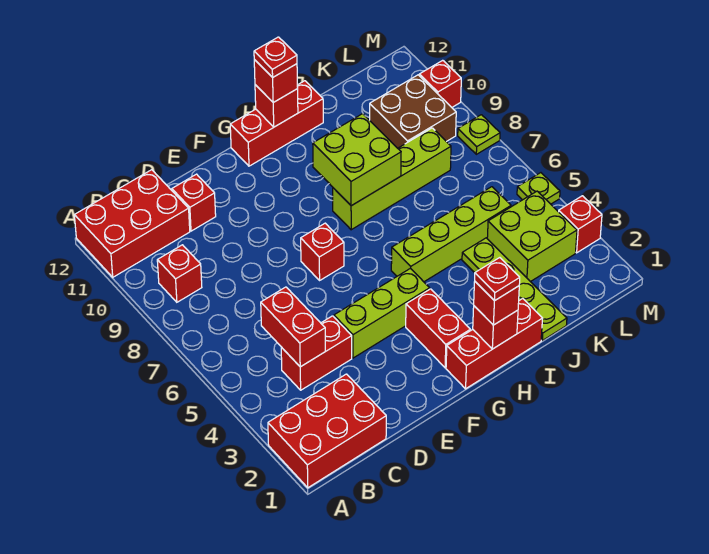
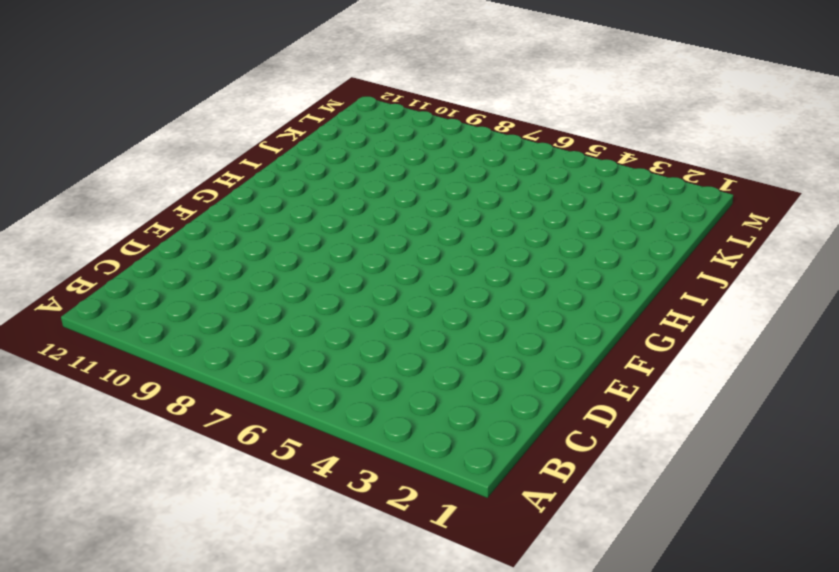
none -> red brick A1:C2 level 1
none -> red brick A11:C12 level 1
none -> red brick B9 level 1

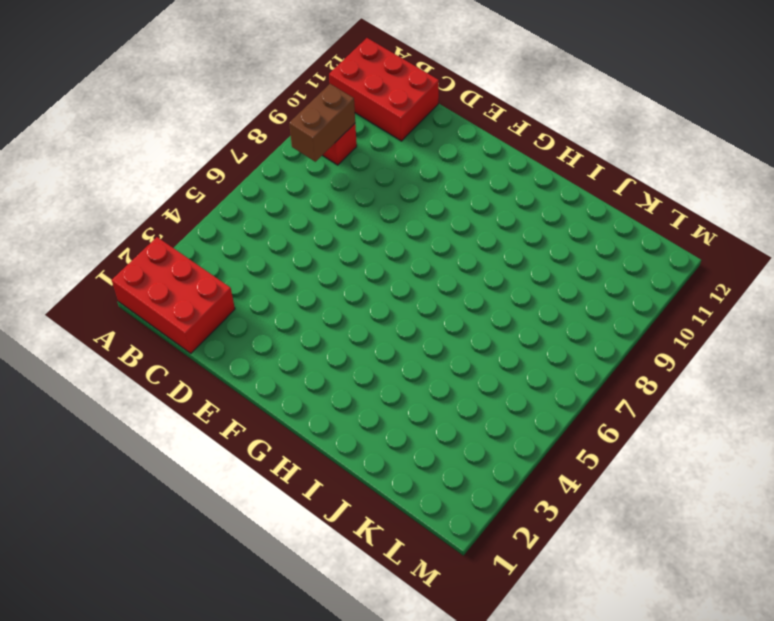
brown brick B8:B9 level 2 -> none
none -> red brick C4:D4 level 1
none -> red brick D11 level 1
none -> lime brick E4:G4 level 1

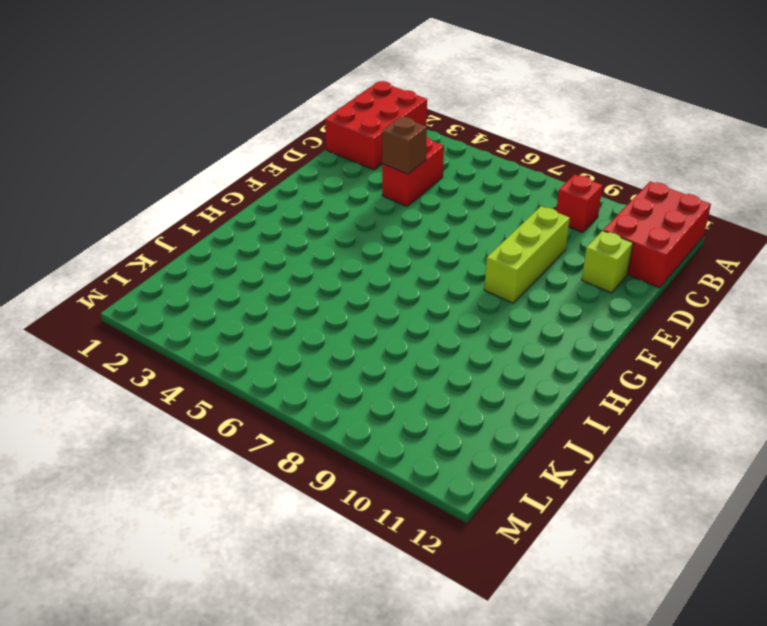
brown brick D4 level 2 -> none
lime brick D9:F9 level 1 -> lime brick E4:G4 level 1
lime brick D11 level 1 -> red brick D11 level 1
none -> red brick F7 level 1
none -> red brick G1:I1 level 1
none -> red brick G2:G3 level 1

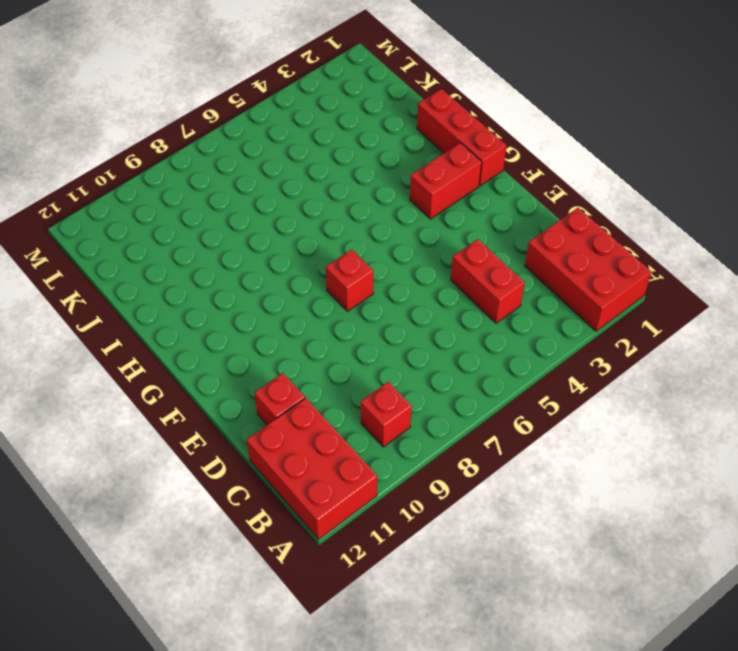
none -> lime brick E4:G4 level 1
none -> red brick G12:I12 level 1
none -> lime brick H5:K5 level 1

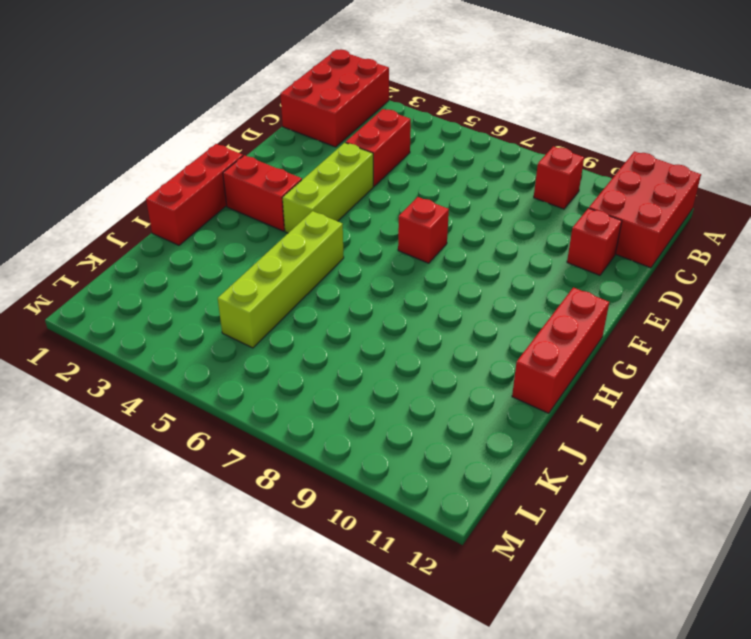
none -> lime brick H8:K8 level 1
none -> lime plate J1:J4 level 1
none -> lime brick K3:L4 level 1

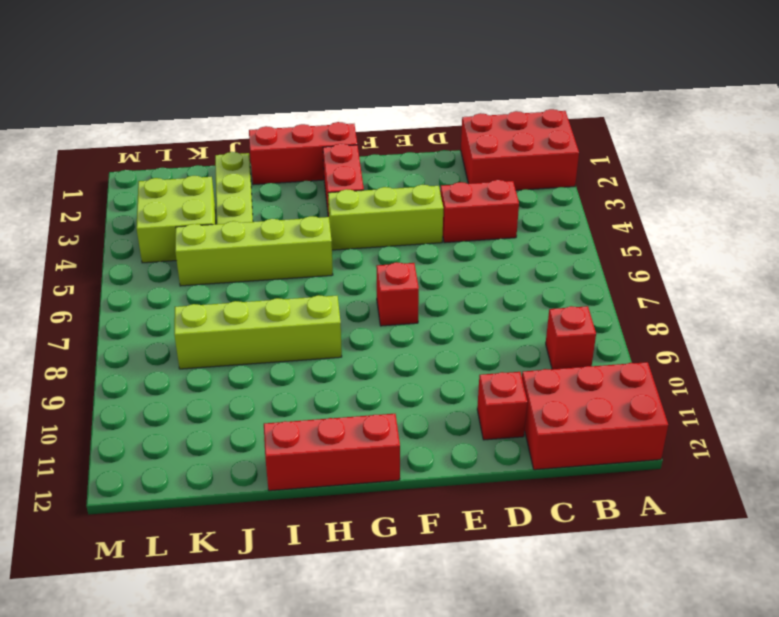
none -> brown brick K9:L10 level 1
none -> red brick M3 level 1
none -> lime plate M5 level 1

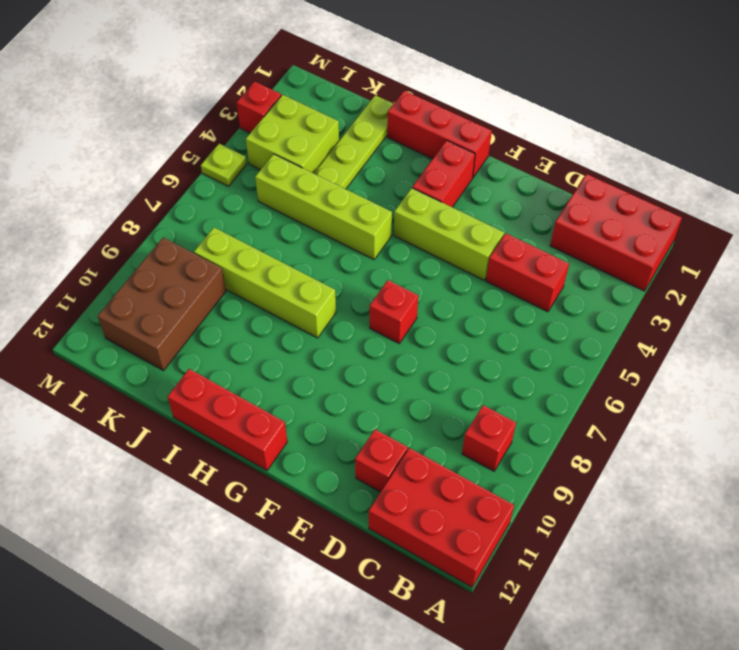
brown brick K9:L11 level 1 -> brown brick K9:L10 level 1
none -> lime plate M8 level 1
none -> red brick M10 level 1
none -> red brick C4:C5 level 2

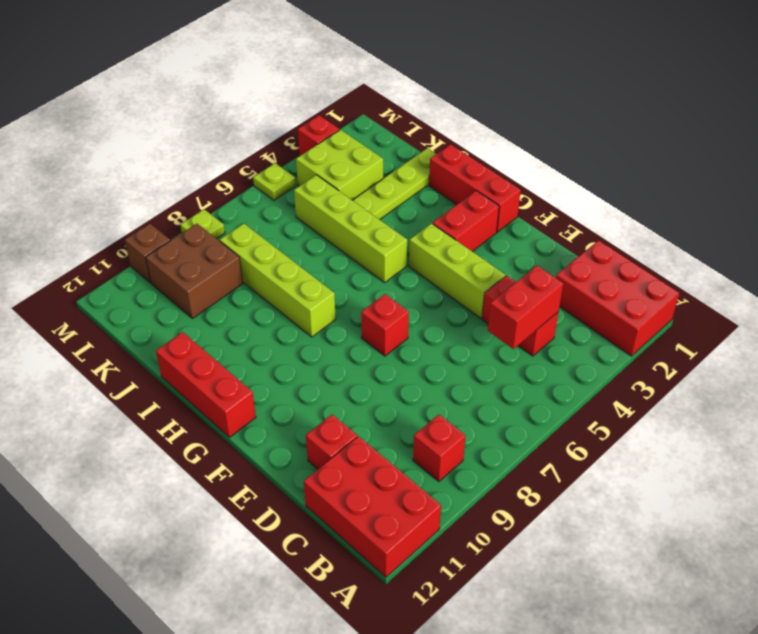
brown brick M10 level 1 -> red brick M10 level 1
none -> red brick H1 level 2
none -> lime brick H8:I9 level 2
none -> red brick H12 level 2

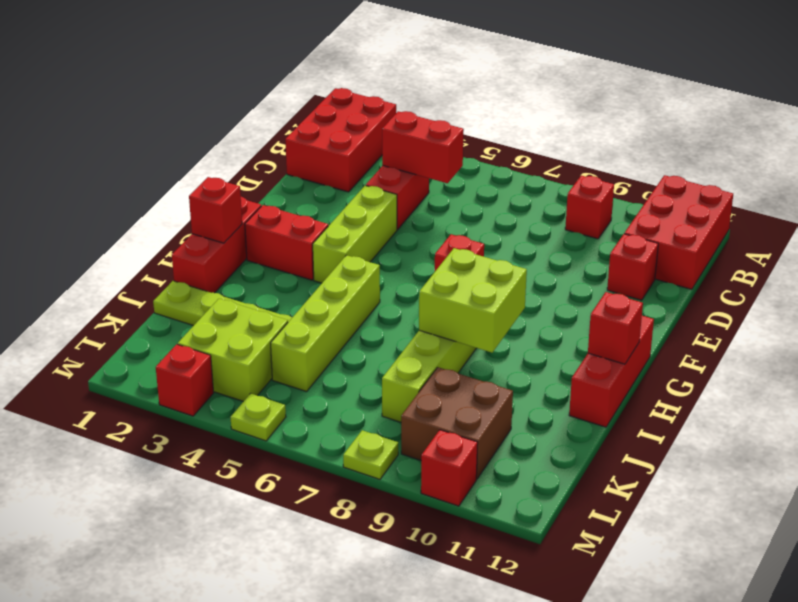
none -> red brick H1 level 3
none -> red brick H12 level 3
none -> red plate H1 level 4

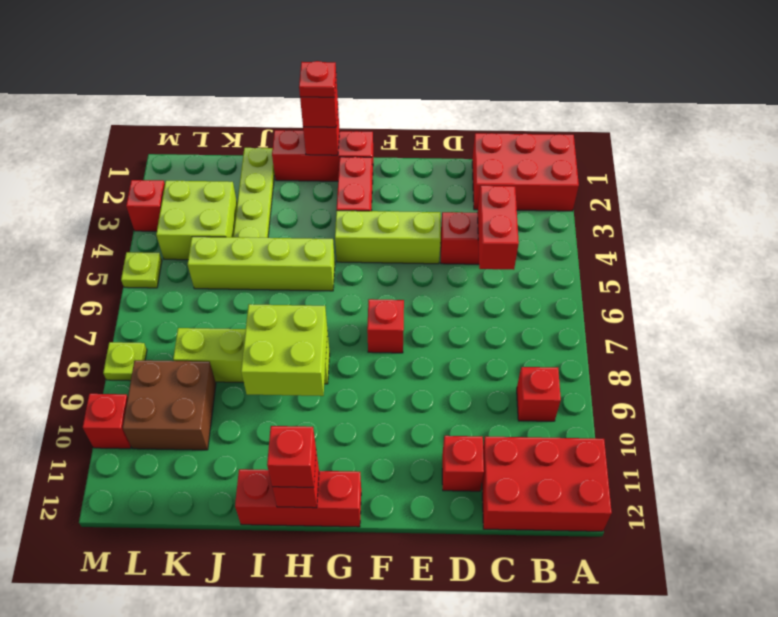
none -> red plate H12 level 4

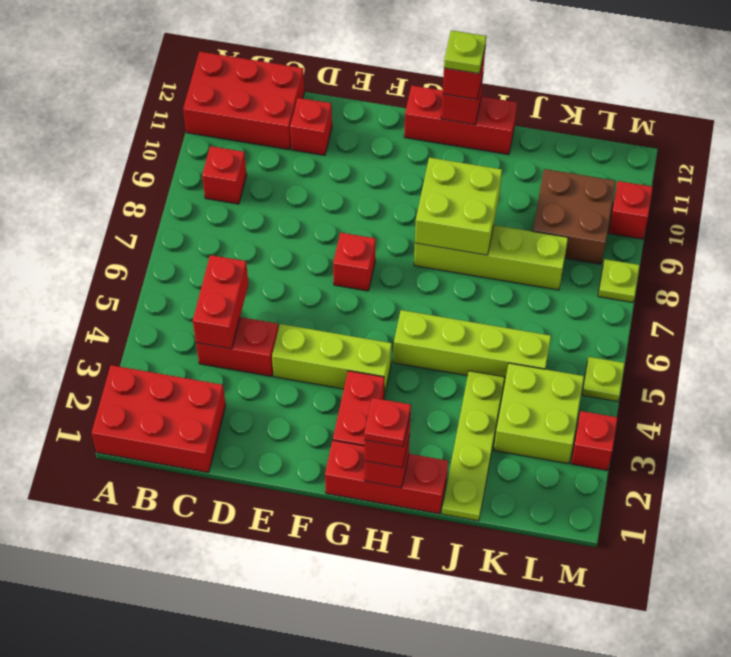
lime plate H12 level 4 -> red plate H12 level 4

